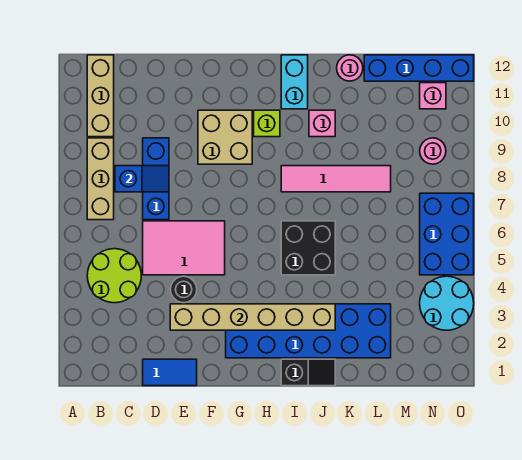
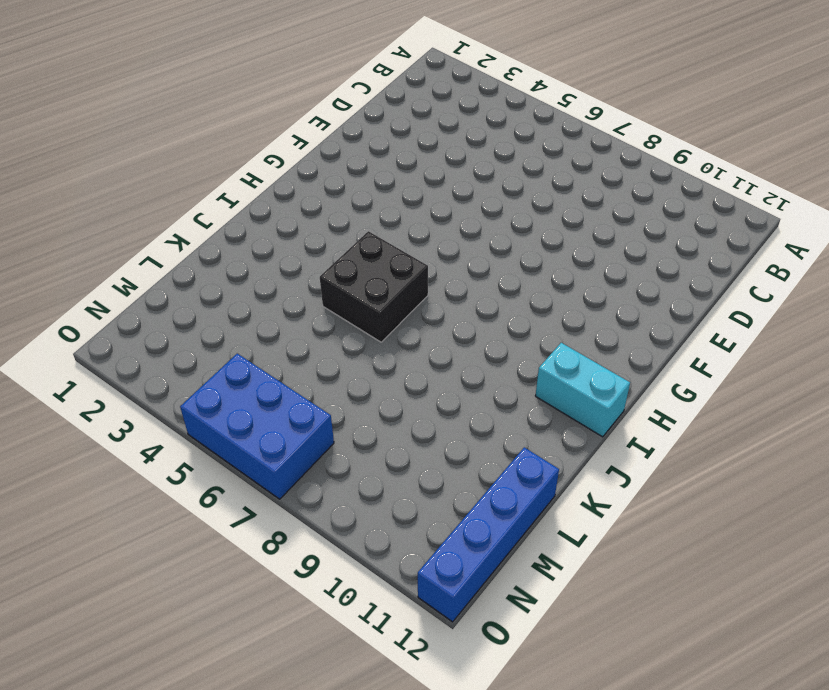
none -> lime round brick B4:C5 level 1
none -> tan brick B7:B9 level 1
none -> tan brick B10:B12 level 1

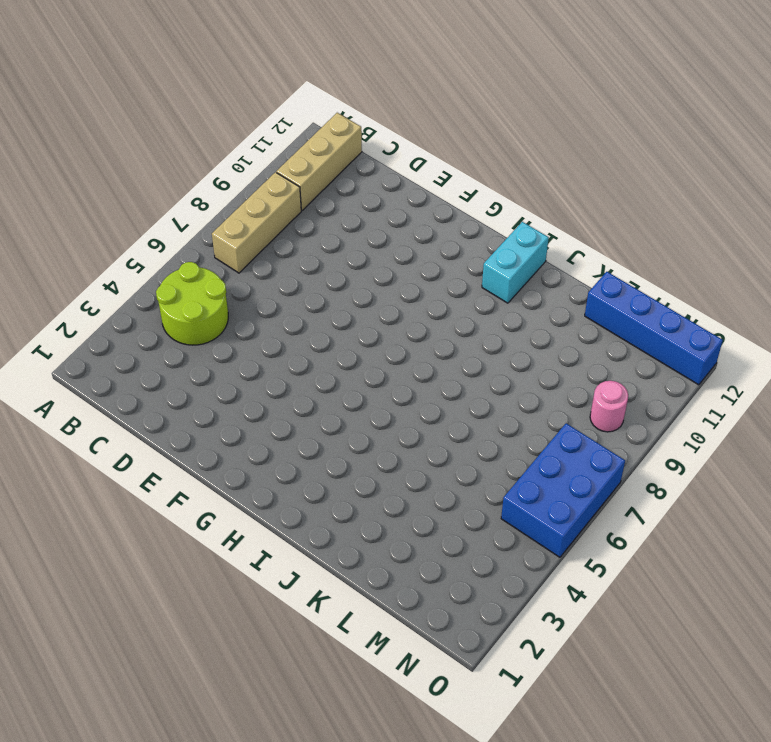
none -> blue tile D1:E1 level 1
none -> pink tile D5:F6 level 1
none -> blue brick D7:D9 level 1

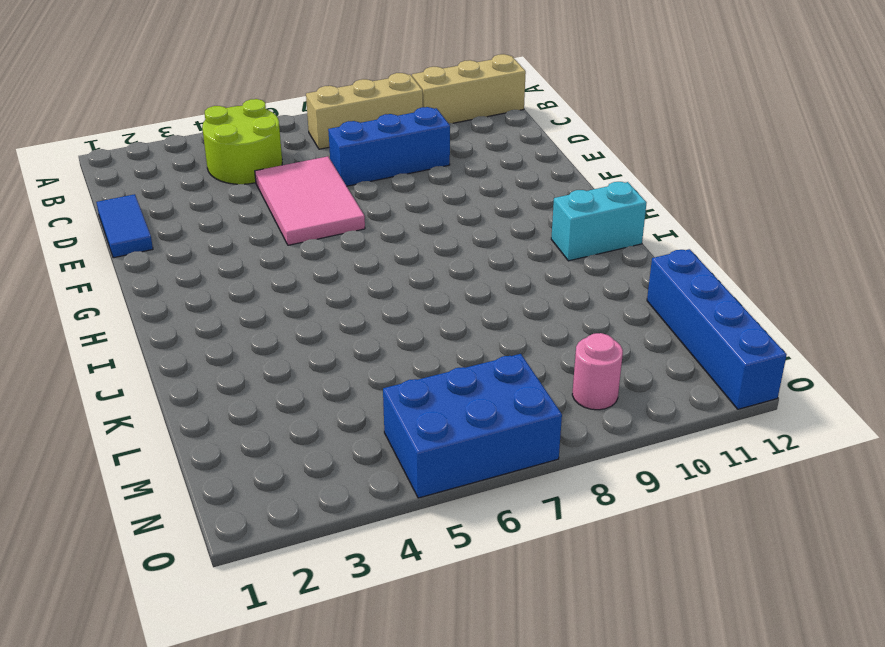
none -> black round brick E4 level 1
none -> tan brick F9:G10 level 1
none -> blue brick G2:L3 level 1

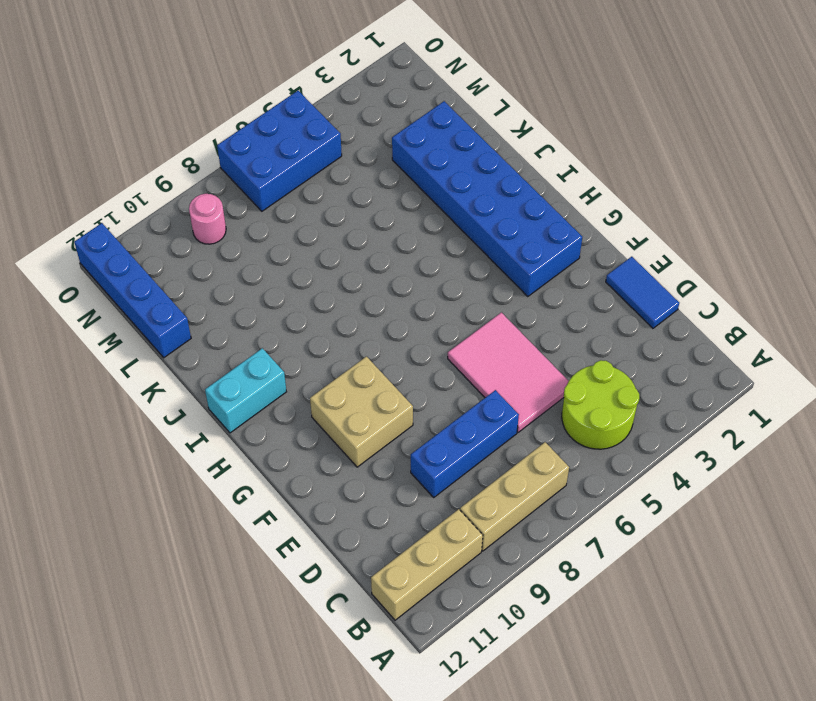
none -> black round brick E4 level 1
none -> lime brick H10 level 1
none -> black slope I1:J1 level 1 top I

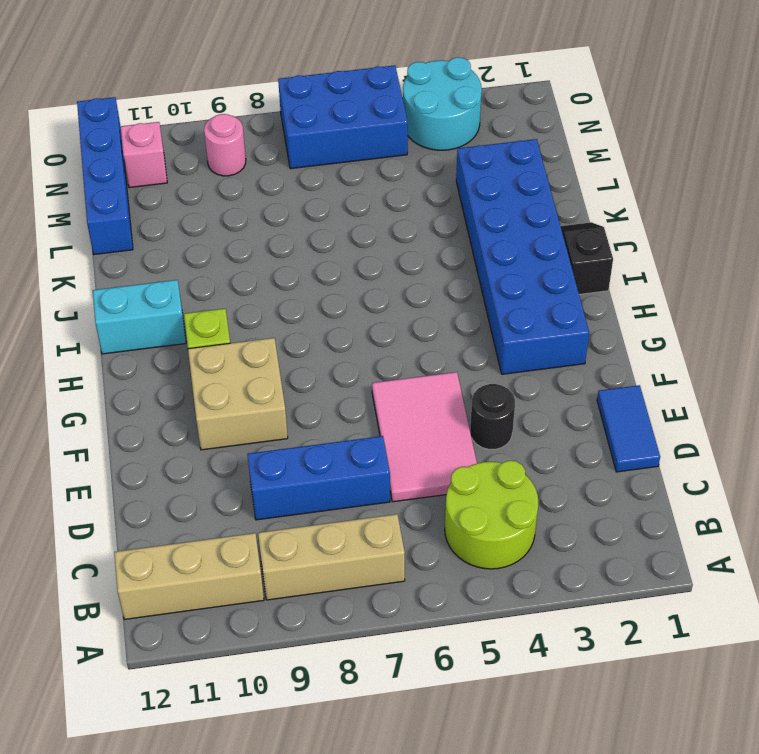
none -> black brick I5:J6 level 1
none -> pink tile I8:L8 level 1
none -> pink brick J10 level 1

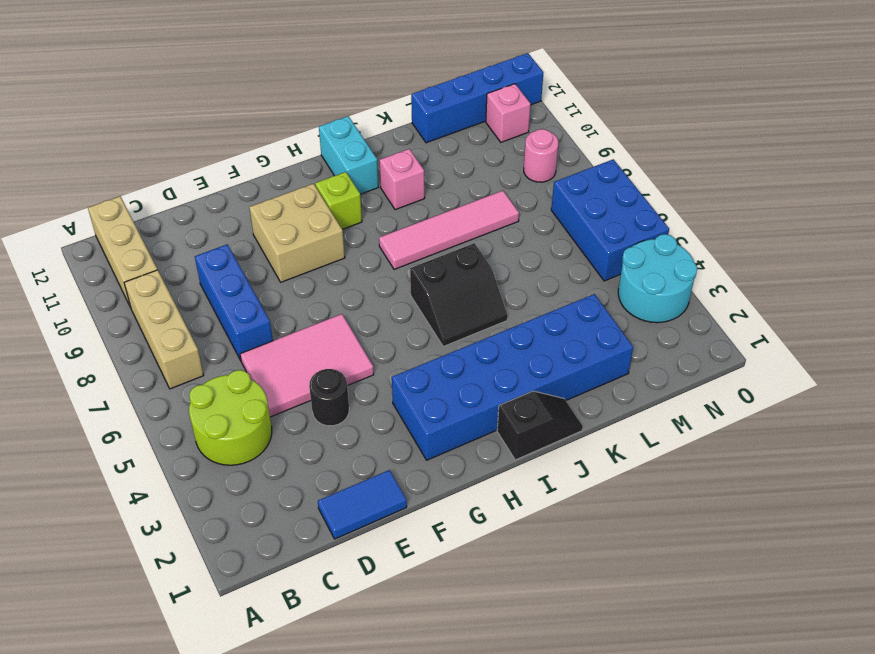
black slope I5:J6 level 1 top 6 -> black brick I5:J6 level 1
none -> pink round brick K12 level 1
none -> blue slope C8:D8 level 2 top C
none -> tan brick E3:J3 level 2

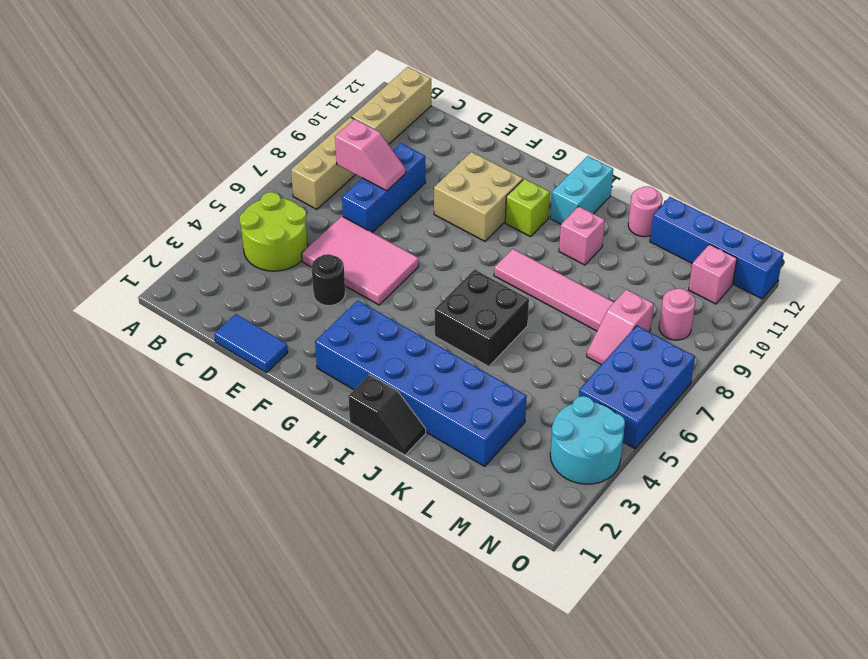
pink slope C8:D8 level 2 top C -> blue slope C8:D8 level 2 top C
pink slope M7:M8 level 1 top 8 -> none
none -> tan brick E3:J3 level 2

